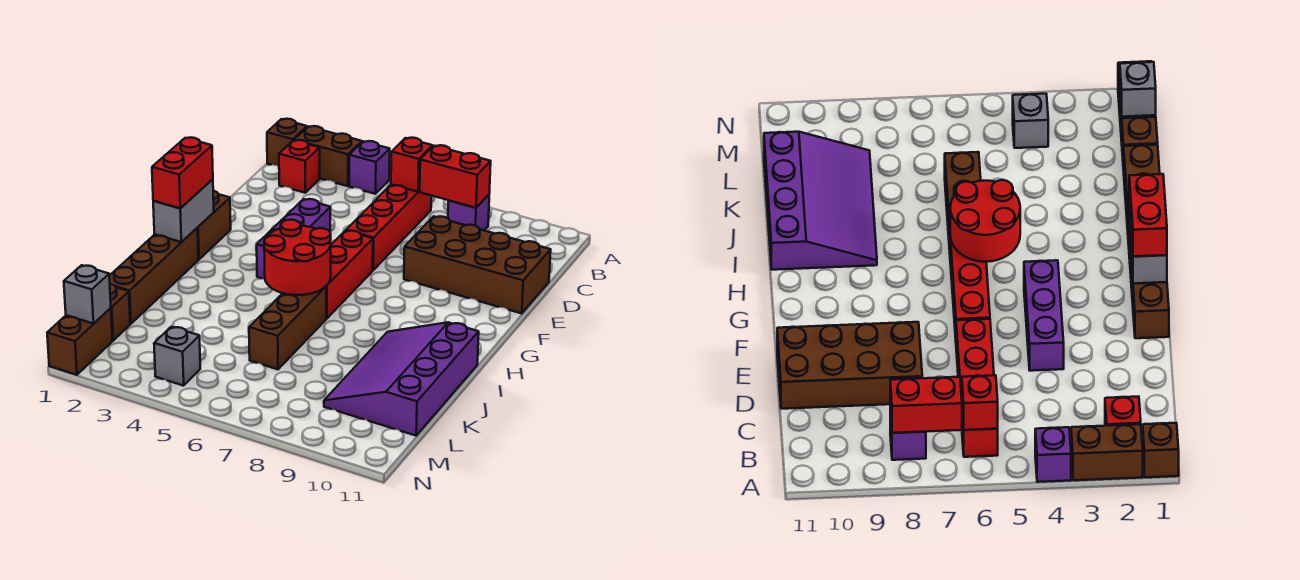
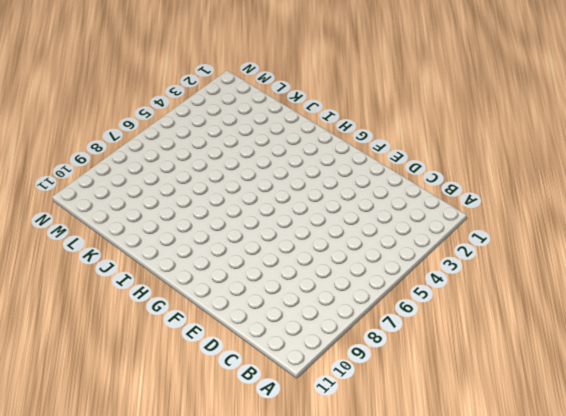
none -> brown brick A1 level 1
none -> brown brick A2:A3 level 1
none -> purple brick A4 level 1

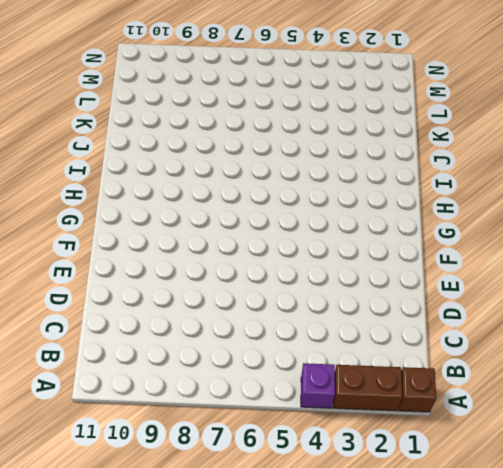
none -> red brick B2 level 1
none -> red brick B6:E6 level 1
none -> purple brick B8 level 1

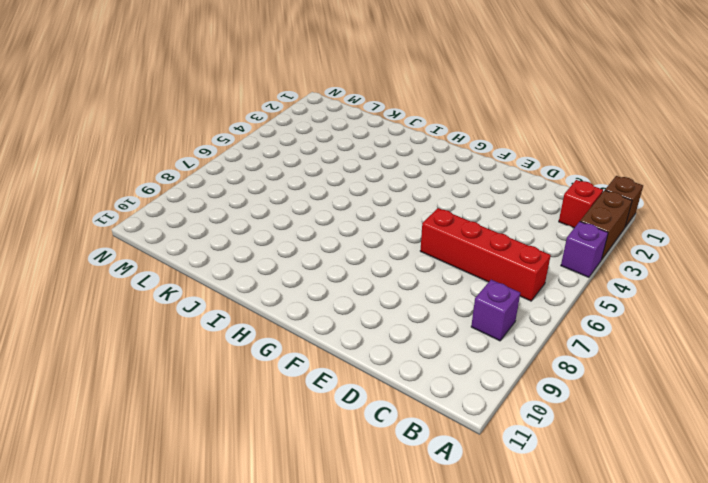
none -> brown brick D8:E11 level 1
none -> purple brick E4:G4 level 1
none -> brown brick F1:G1 level 1

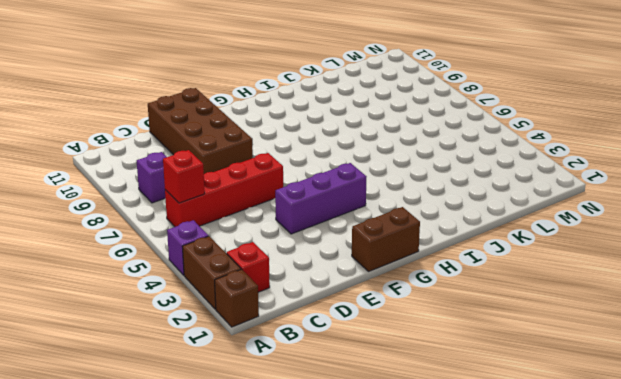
none -> red brick F6:H6 level 1
none -> brown brick H1:K1 level 1
none -> brown brick I6:K6 level 1

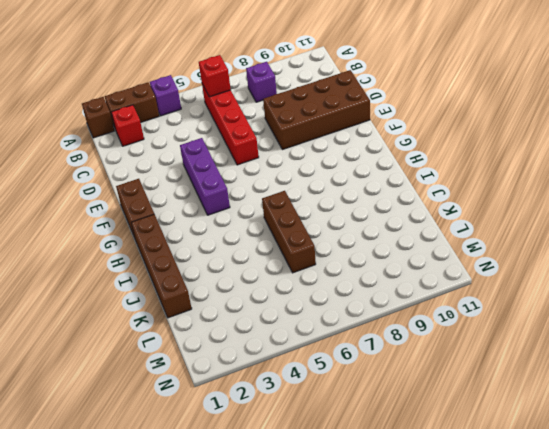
none -> red brick F6:H6 level 1
none -> purple slope I9:L11 level 1 top 11
none -> brown brick L1 level 1

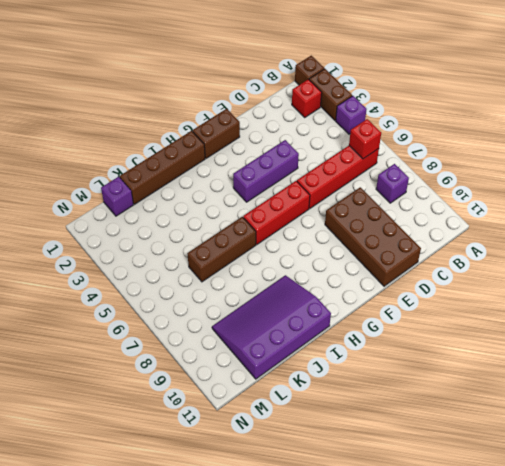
purple brick L1 level 1 -> brown brick L1 level 1
none -> brown brick M1:N1 level 1
none -> grey brick M4 level 1
none -> red brick B7:B8 level 2

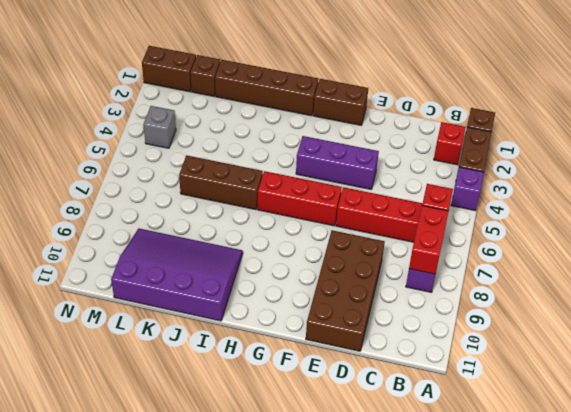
none -> grey brick G1:H1 level 2
none -> red round brick H5:I6 level 2
none -> grey brick M1 level 2

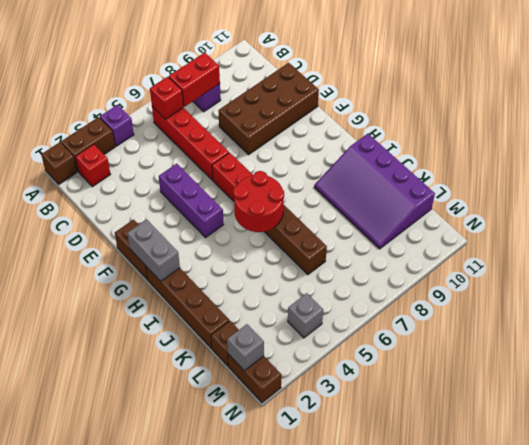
none -> red brick G1:H1 level 3

